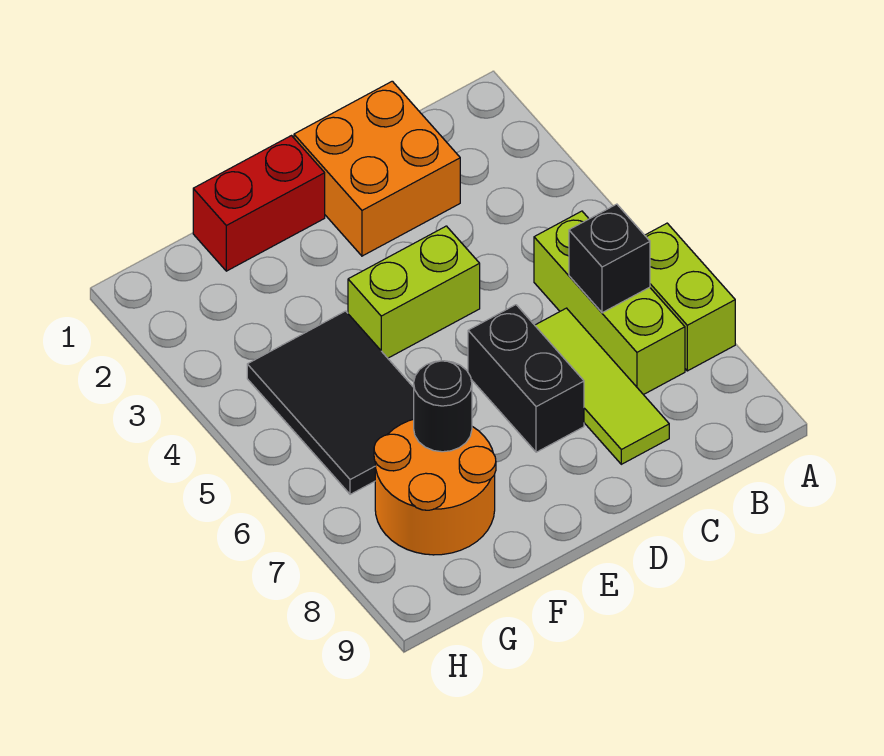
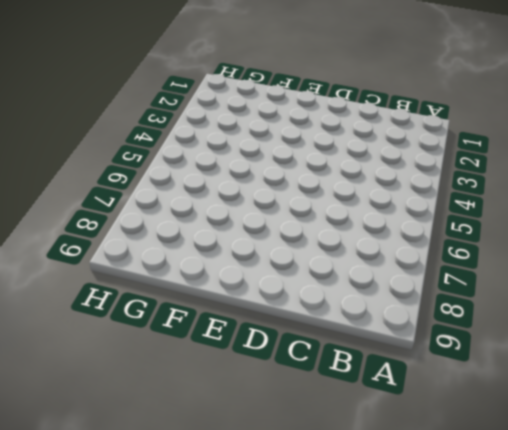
none -> lime brick A6:A7 level 1
none -> lime brick B5:B7 level 1

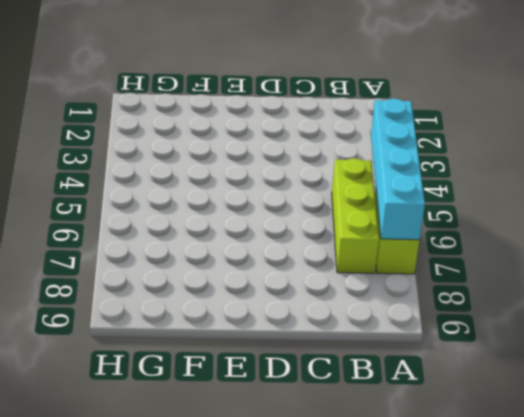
cyan brick A4:A7 level 2 -> none
none -> orange brick C1:D2 level 1
none -> lime tile C6:C8 level 1

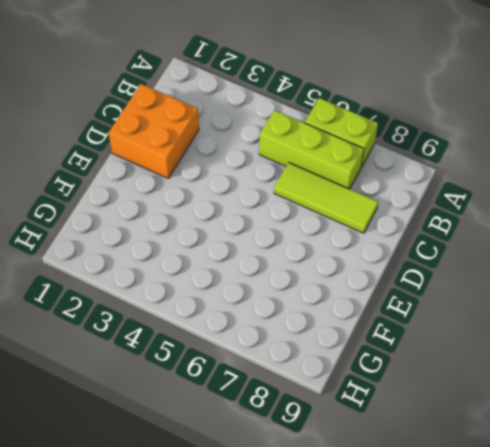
none -> lime brick D4:E4 level 1
none -> black brick D6:D7 level 1

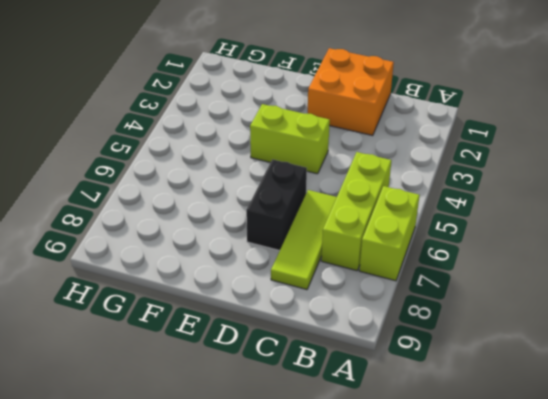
none -> red brick E1:F1 level 1
none -> black tile F4:G6 level 1

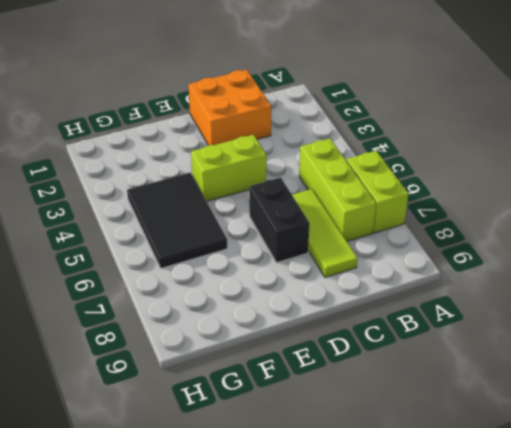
none -> red brick E1:F1 level 1
none -> orange round brick F7:G8 level 1

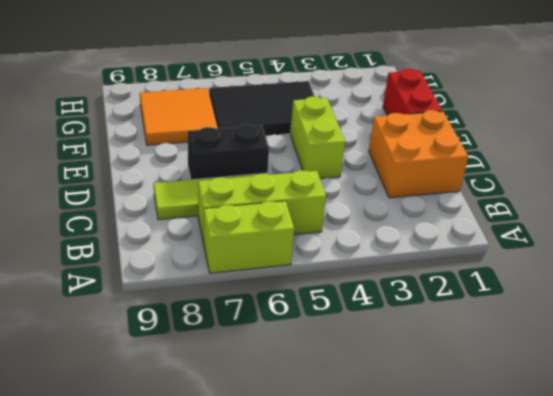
orange tile F7:G8 level 1 -> orange round brick F7:G8 level 1
none -> black brick B6 level 2
none -> black round brick F7 level 2

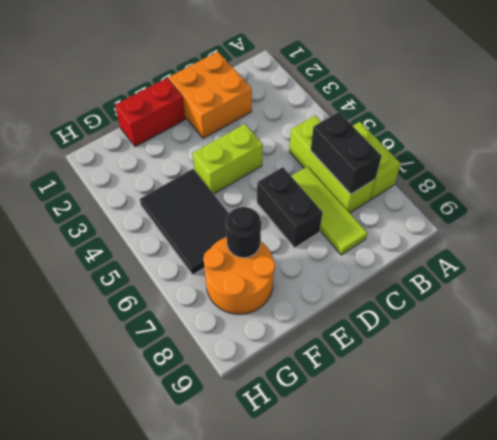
black brick B6:B7 level 2 -> black brick B6 level 2

